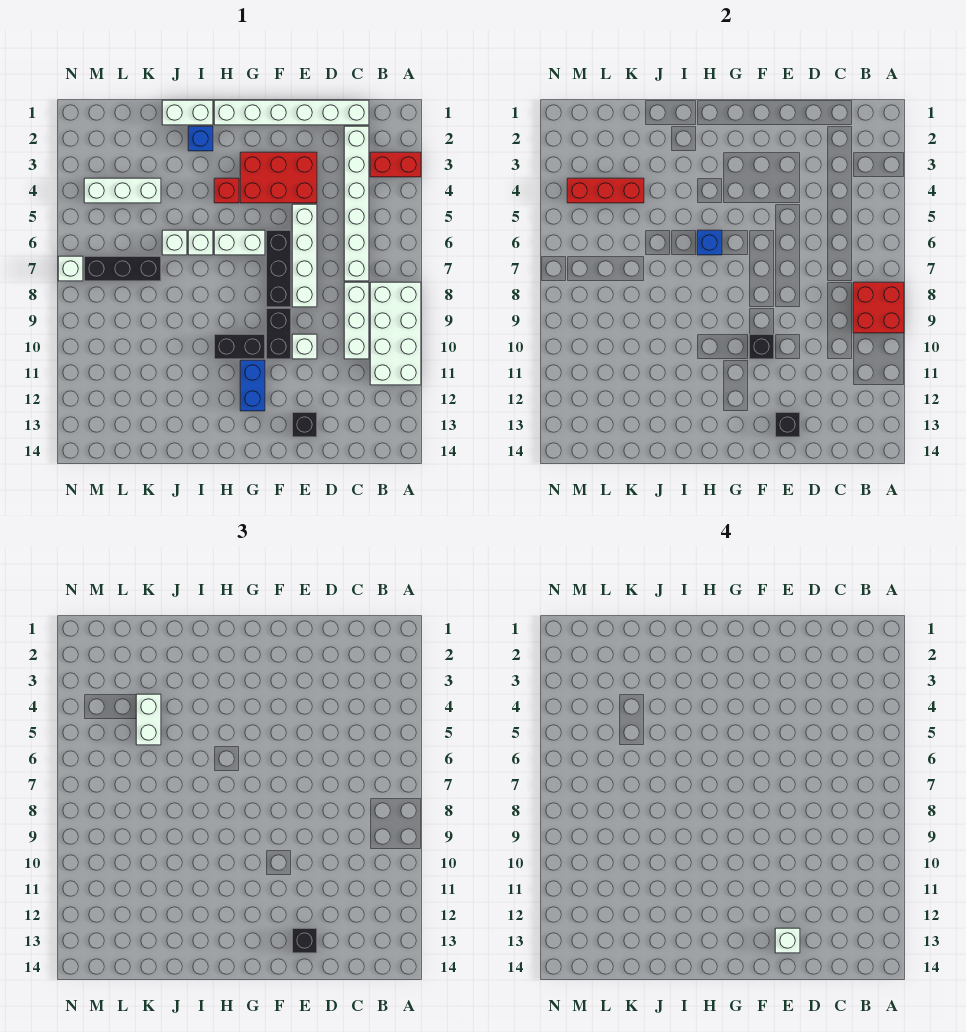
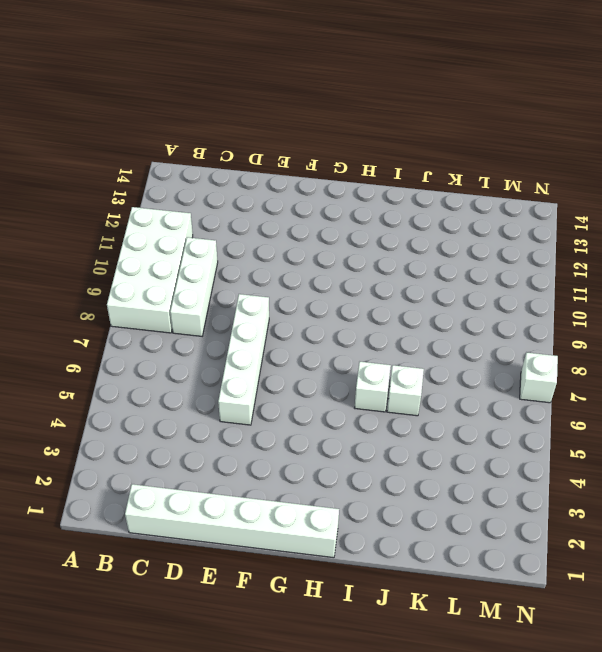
none -> red brick A3:B3 level 1
none -> white brick C2:C7 level 1
none -> red brick E3:G4 level 1
none -> white brick E10 level 1

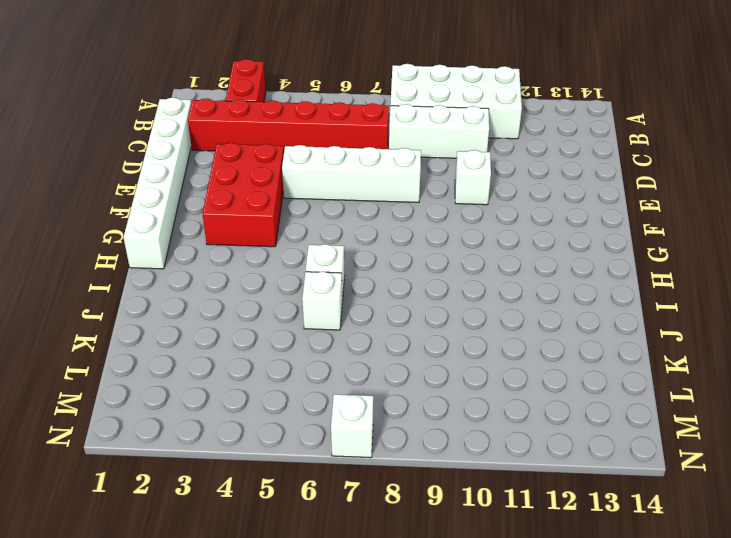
red brick C2:C7 level 1 -> white brick C2:C7 level 1
none -> black brick E13 level 1
none -> black brick F6:F8 level 1
none -> black brick F9:F10 level 1
none -> white brick G6:H6 level 1

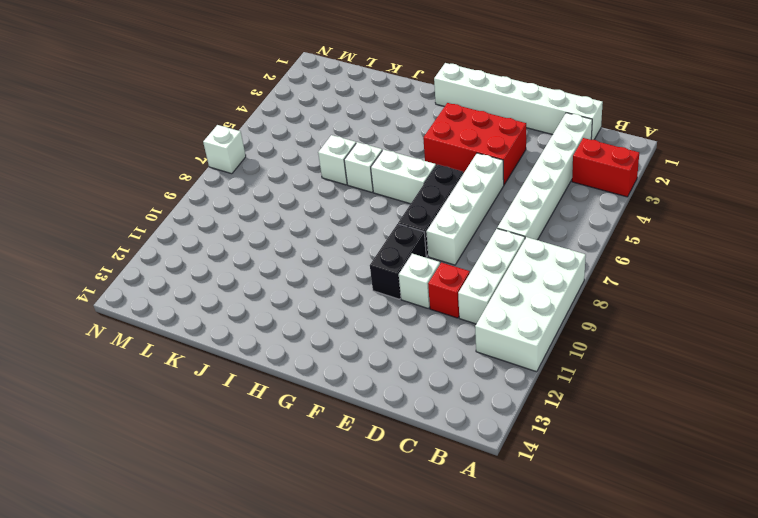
red brick D10 level 1 -> red brick H4 level 1
none -> black brick E13 level 1
none -> black brick G10:H10 level 1
none -> blue brick G11:G12 level 1
none -> white brick I1:J1 level 1

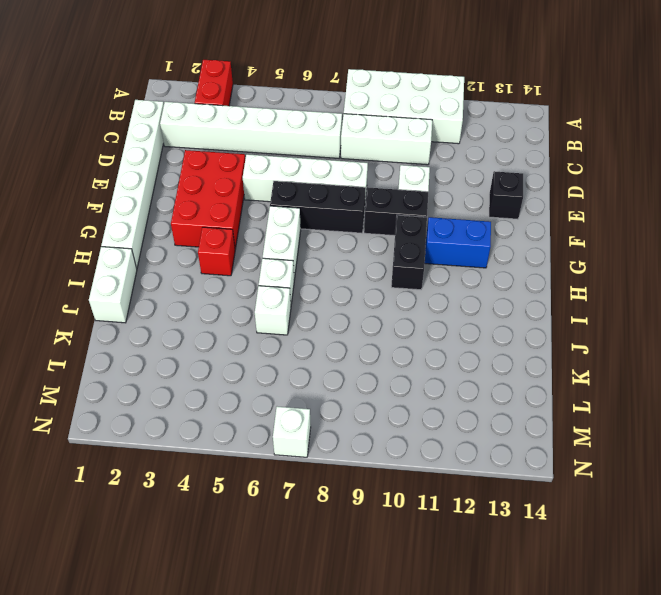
none -> blue brick I2 level 1
none -> white brick K4:M4 level 1
none -> black brick K7:M7 level 1
none -> red brick A8:B9 level 2

